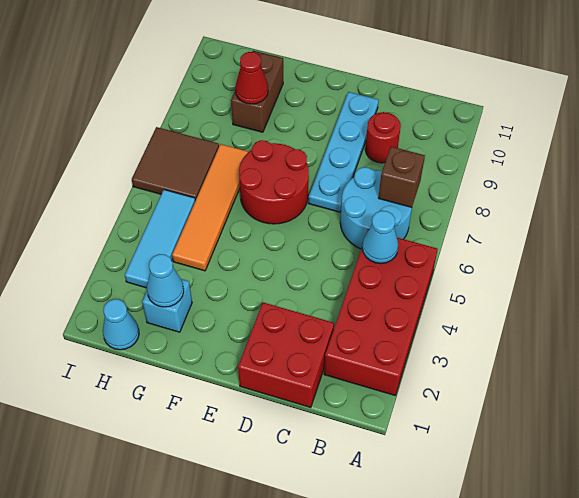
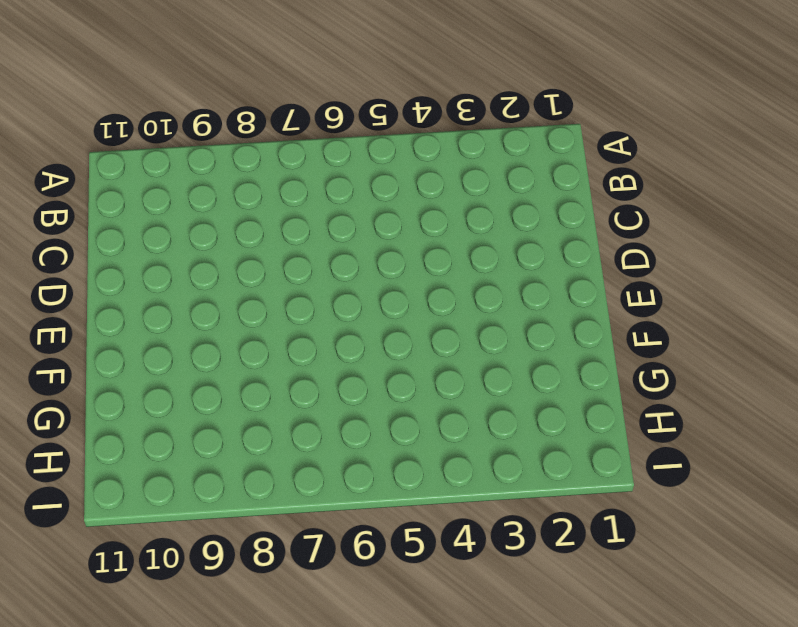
none -> red brick A2:B5 level 1
none -> cyan round brick B6:C7 level 1
none -> red brick C1:D2 level 1

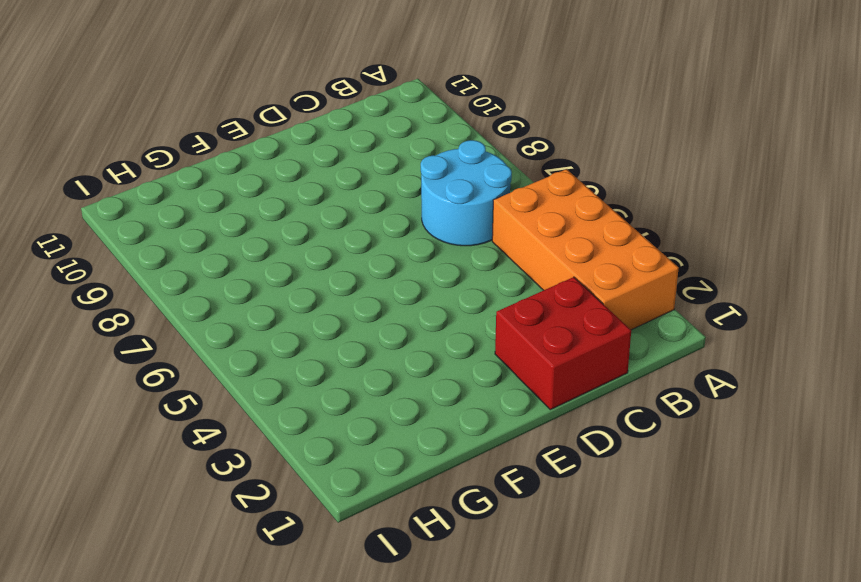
orange brick A2:B5 level 1 -> red brick A2:B5 level 1
none -> red round brick C9 level 1
none -> cyan plate D7:D10 level 1
none -> red round brick E6:F7 level 1

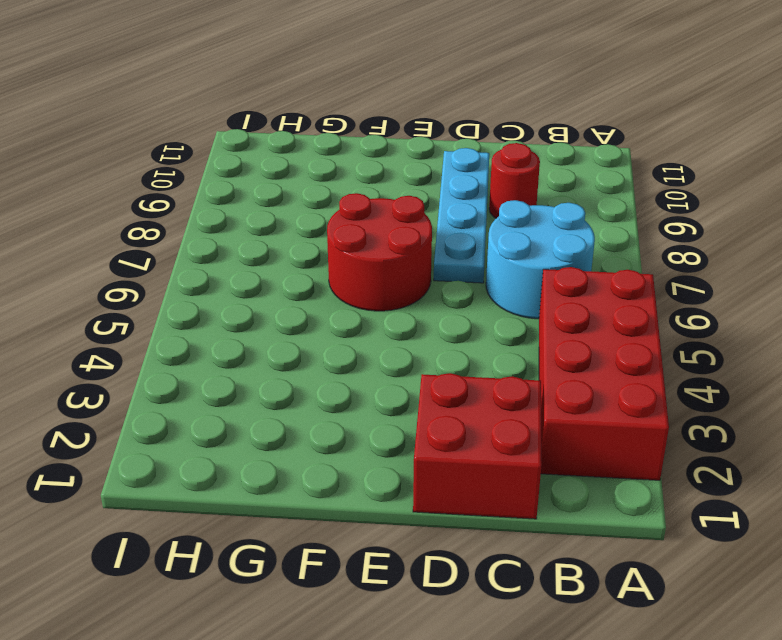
none -> cyan brick G2 level 1
none -> orange tile G4:G7 level 1
none -> brown brick G9:G10 level 1

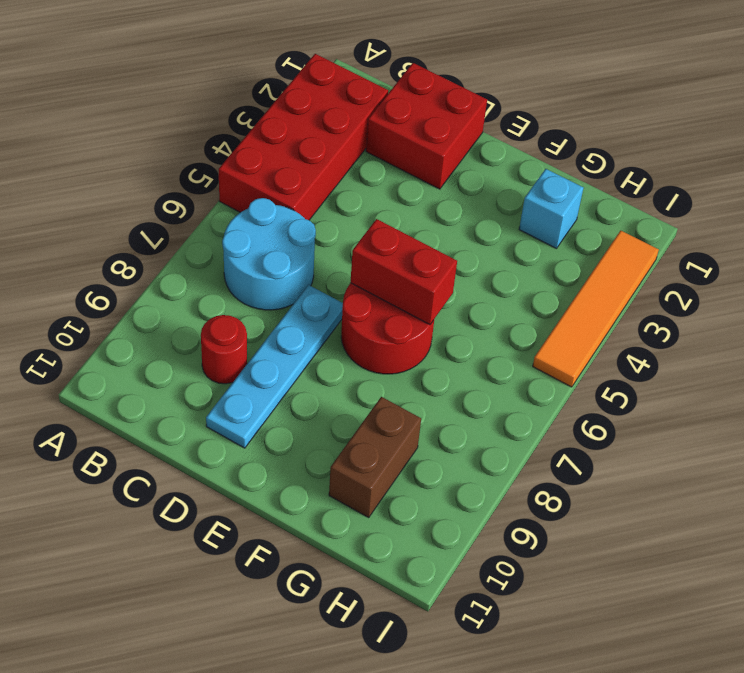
red brick E6:F6 level 2 -> none
orange tile I2:I5 level 1 -> orange tile G4:G7 level 1
none -> cyan cone H1 level 1
none -> cyan tile H3:H5 level 1
none -> brown tile H6:I7 level 1

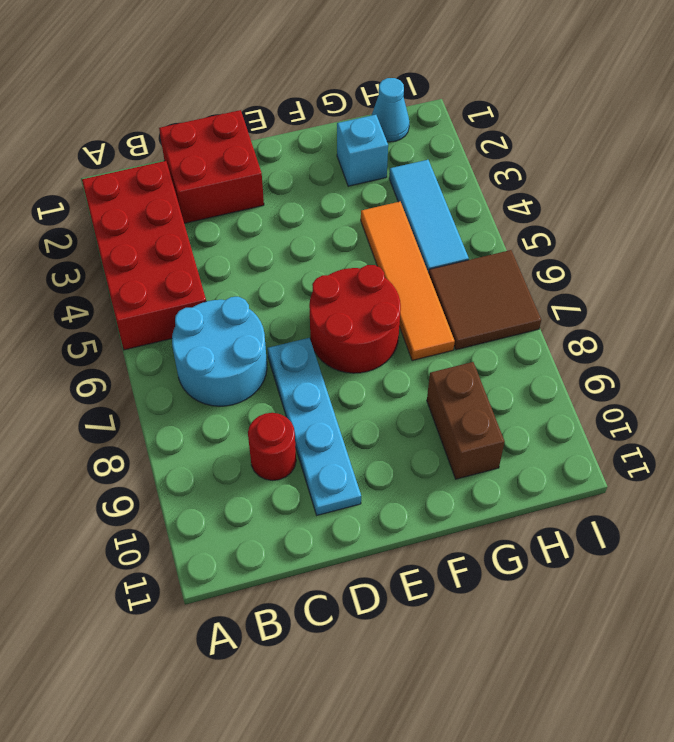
none -> cyan cone B5 level 2
none -> brown brick B7 level 2
none -> cyan cone G2 level 2

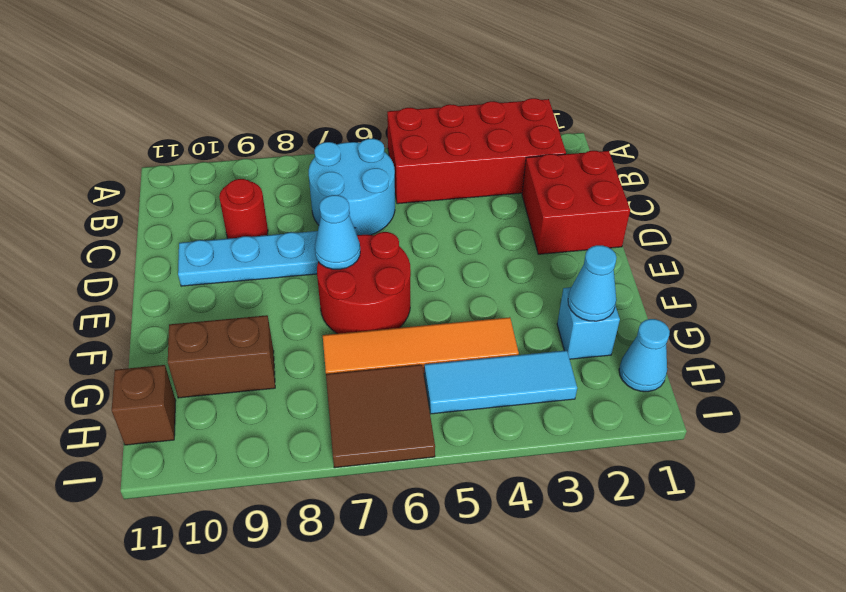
cyan cone E7 level 2 -> cyan cone B5 level 2
brown brick H11 level 1 -> brown brick B7 level 2
none -> red cone G9 level 2

